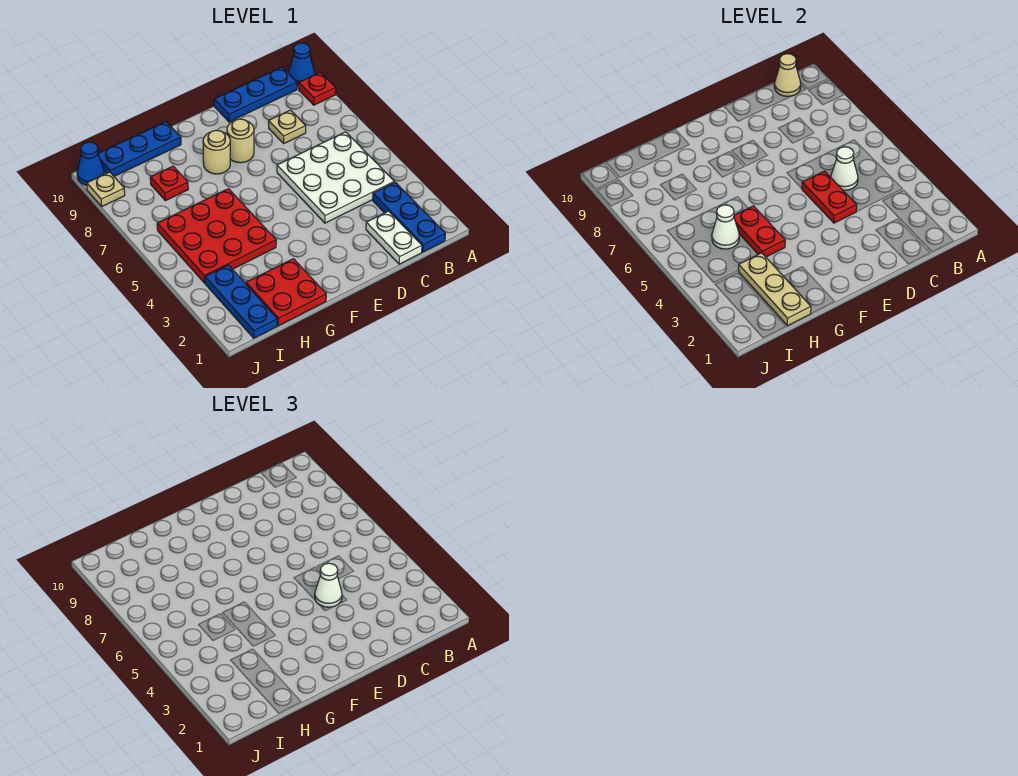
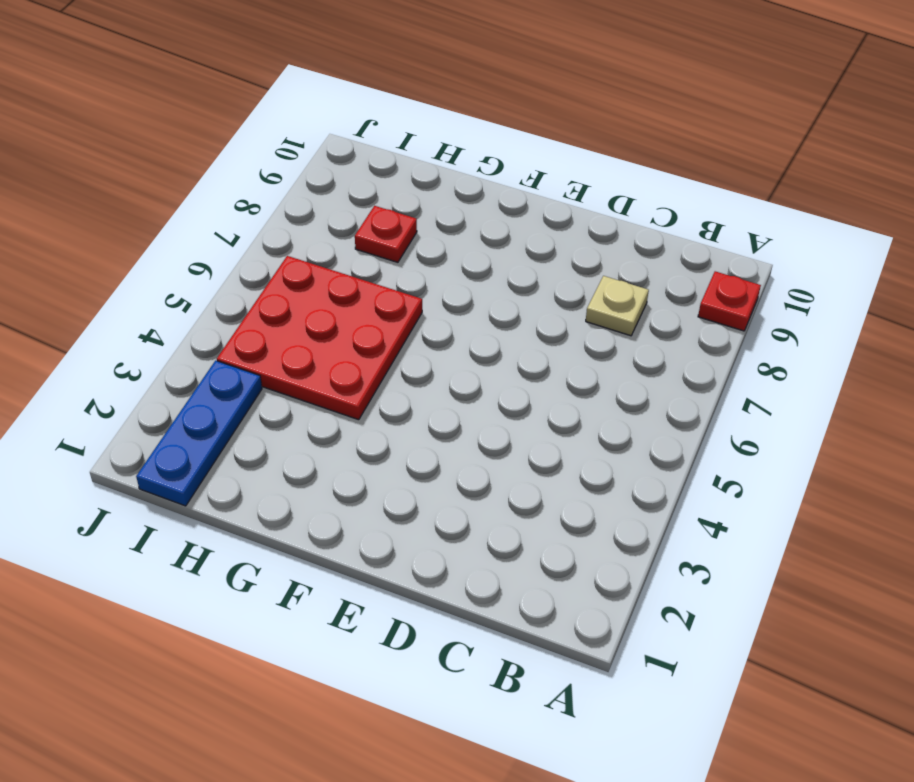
none -> blue cone A10 level 1
none -> blue plate B1:B3 level 1
none -> white plate B4:D6 level 1

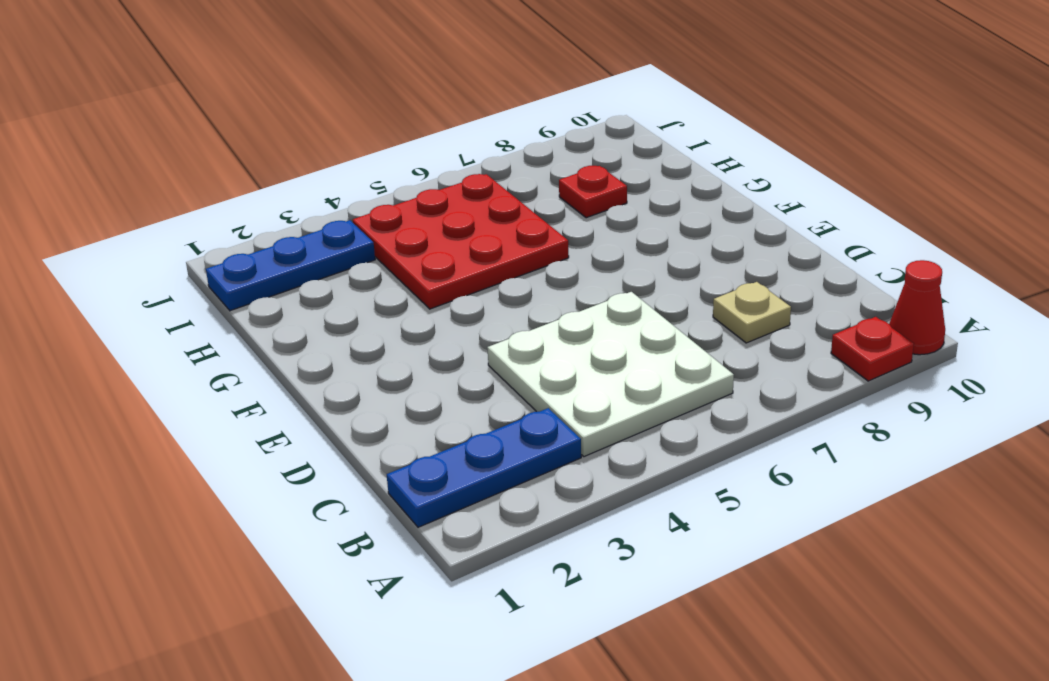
red cone A10 level 1 -> blue cone A10 level 1
none -> blue plate B10:D10 level 1
none -> white plate C1:C2 level 1
none -> tan round brick E8 level 1

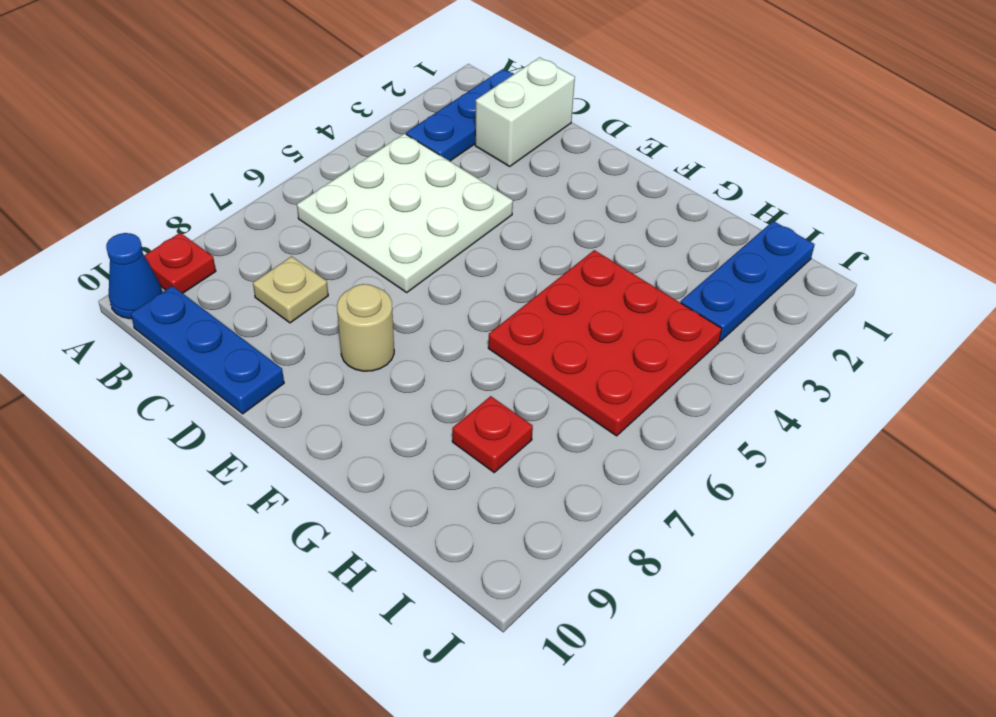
white brick C1:C2 level 1 -> white plate C1:C2 level 1
none -> tan round brick F8 level 1
none -> red plate G1:H2 level 1
none -> blue plate G10:I10 level 1

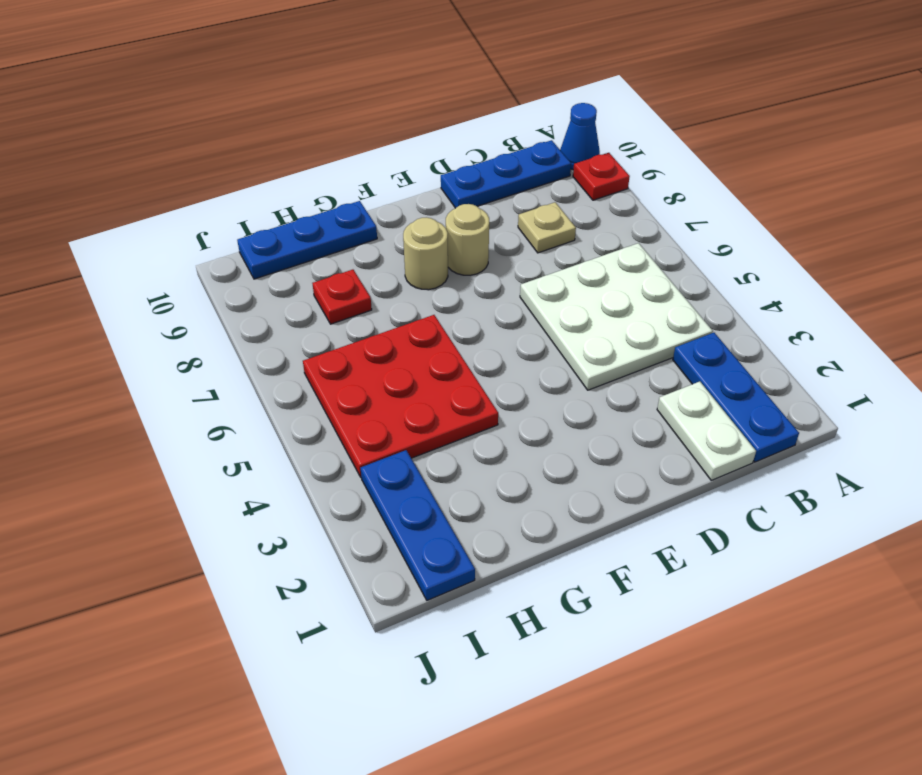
none -> red plate G1:H2 level 1
none -> tan plate J9 level 1
none -> blue cone J10 level 1

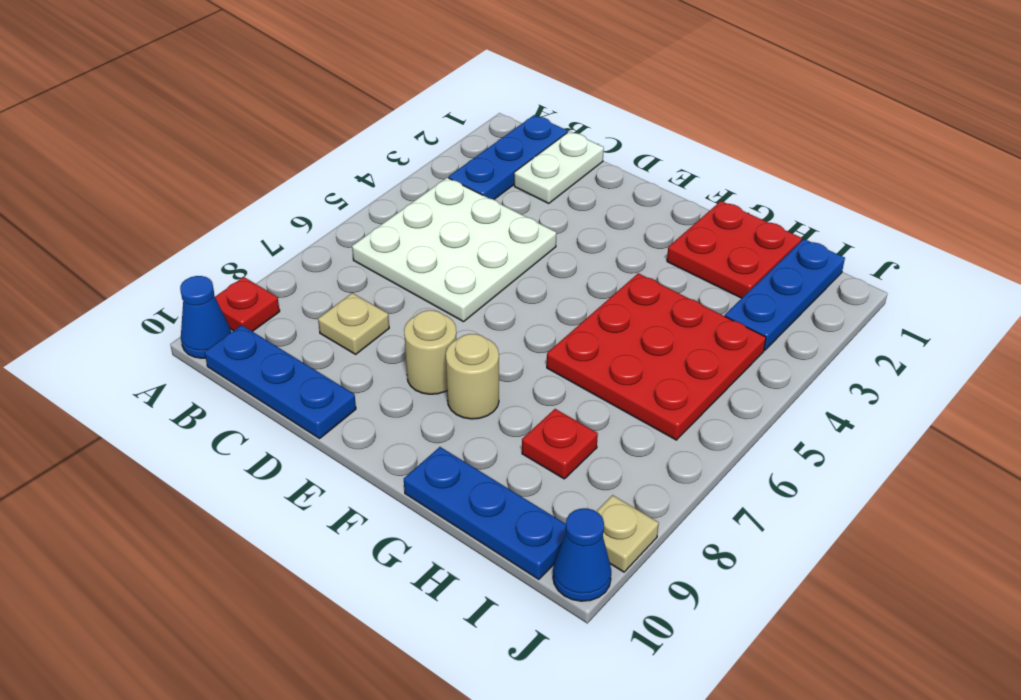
none -> tan cone B10 level 2
none -> white cone C5 level 2
none -> red plate D4:D5 level 2

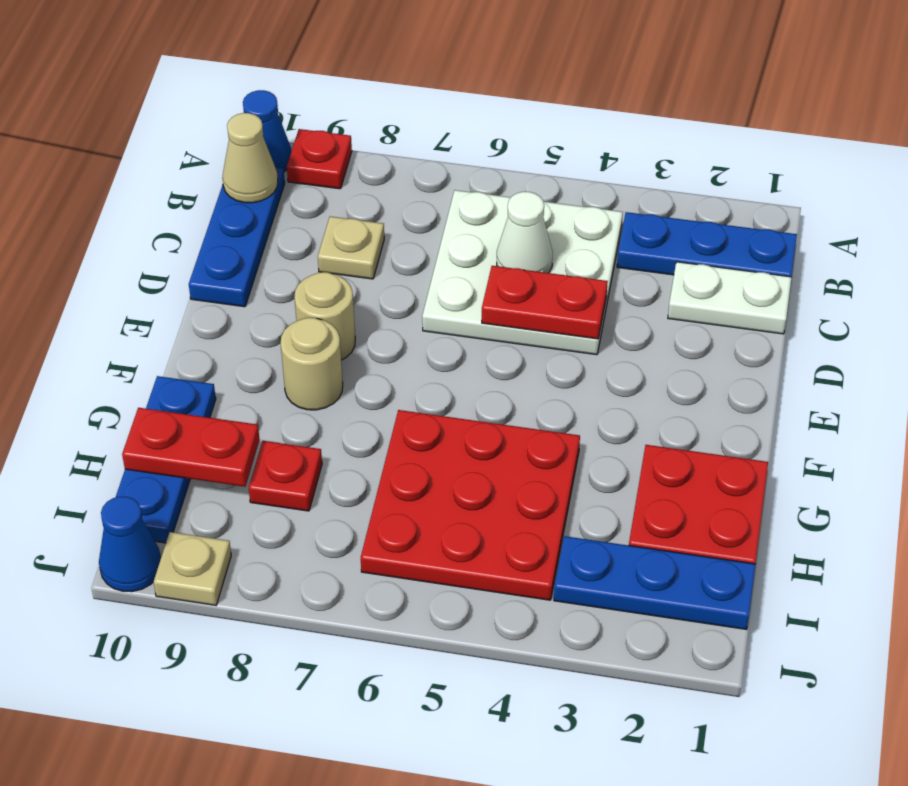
red plate H9:H10 level 2 -> red plate G4:G5 level 2
none -> tan plate H1:H3 level 2
none -> white cone H5 level 2
none -> white cone D4 level 3

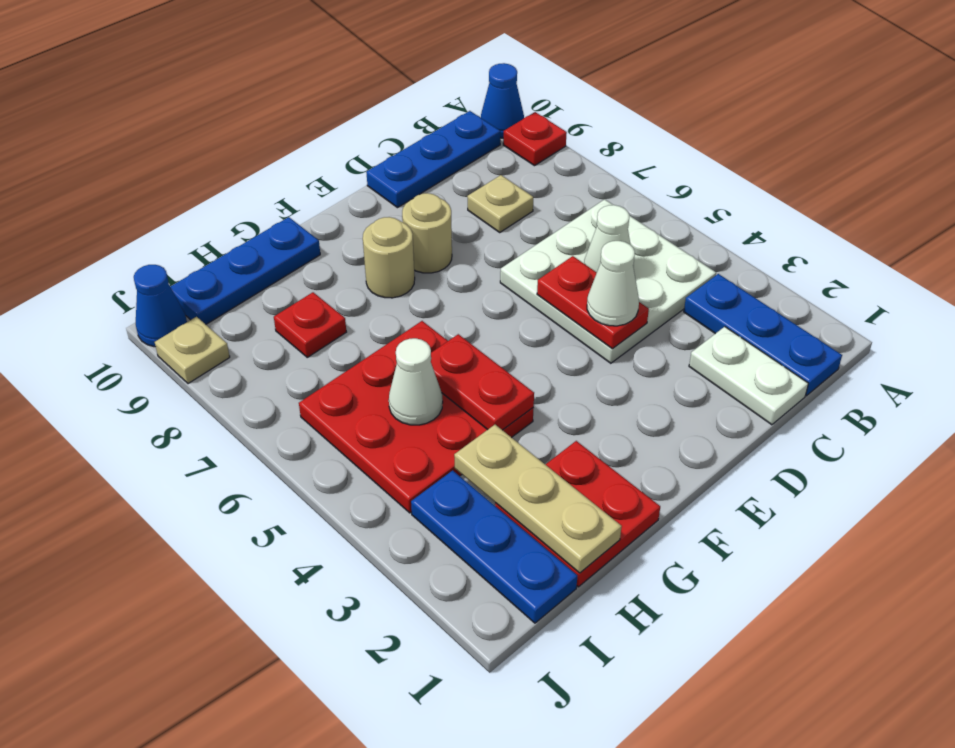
none -> tan cone B10 level 2

